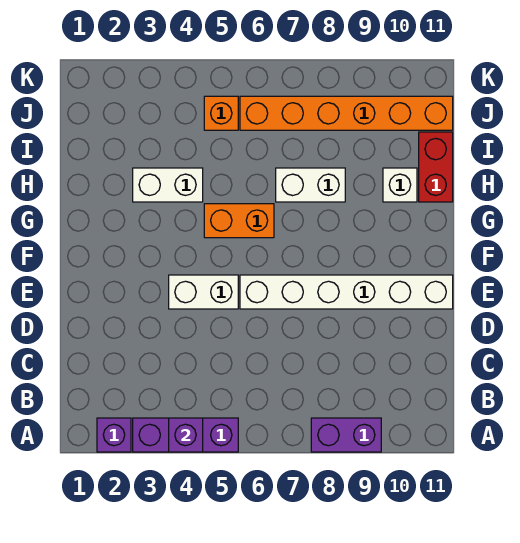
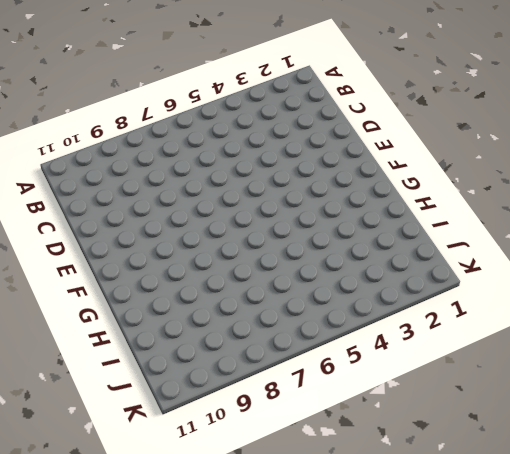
none -> purple brick A2 level 1
none -> purple brick A3:A5 level 1
none -> purple brick A8:A9 level 1

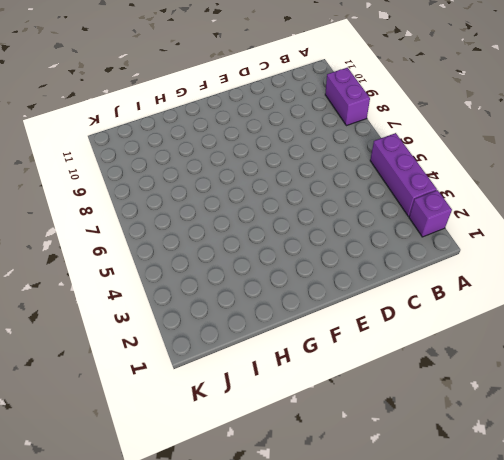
none -> white brick E4:E5 level 1
none -> white brick E6:E11 level 1
none -> orange brick G5:G6 level 1

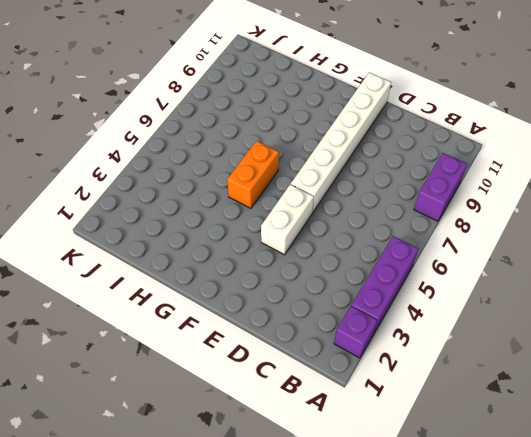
none -> white brick H3:H4 level 1
none -> white brick H7:H8 level 1
none -> white brick H10 level 1

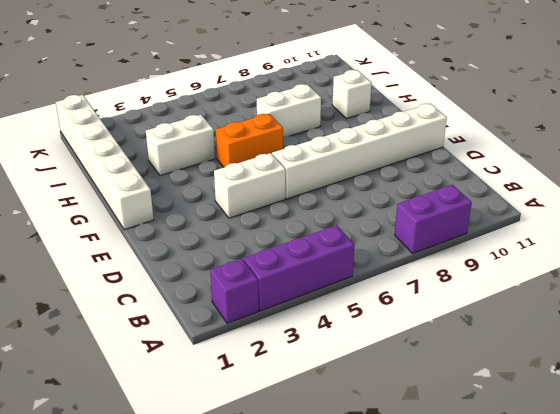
white brick F1:K1 level 1 -> none
none -> red brick H11:I11 level 1
none -> orange brick J5 level 1
none -> orange brick J6:J11 level 1

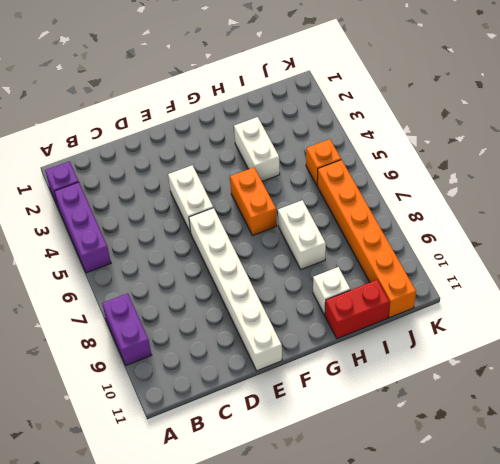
none -> purple brick A4 level 2

